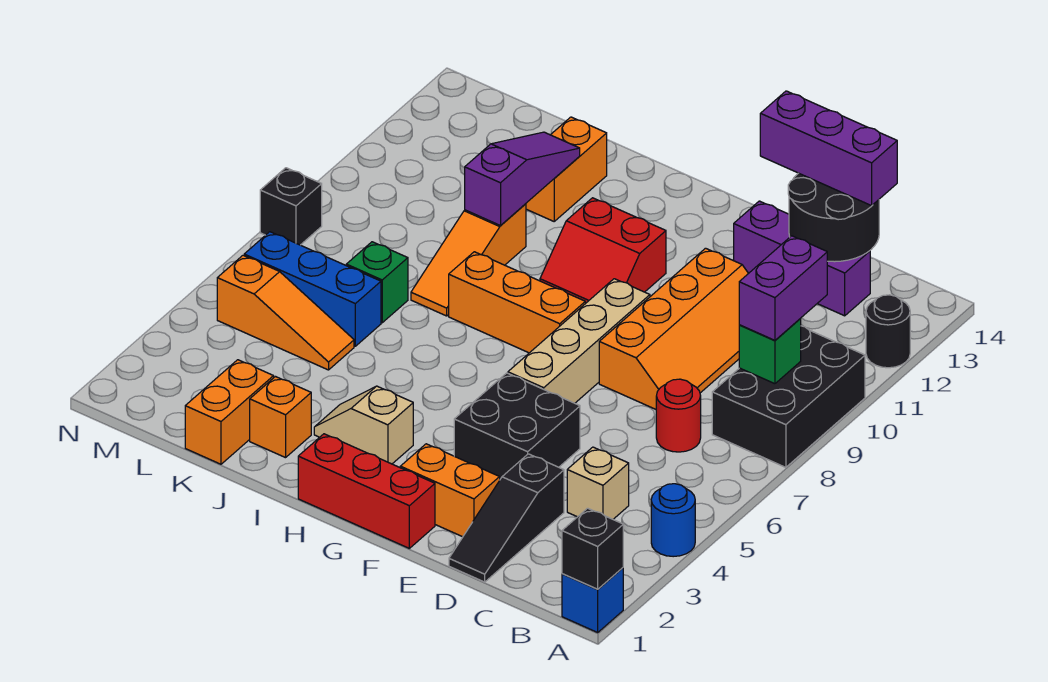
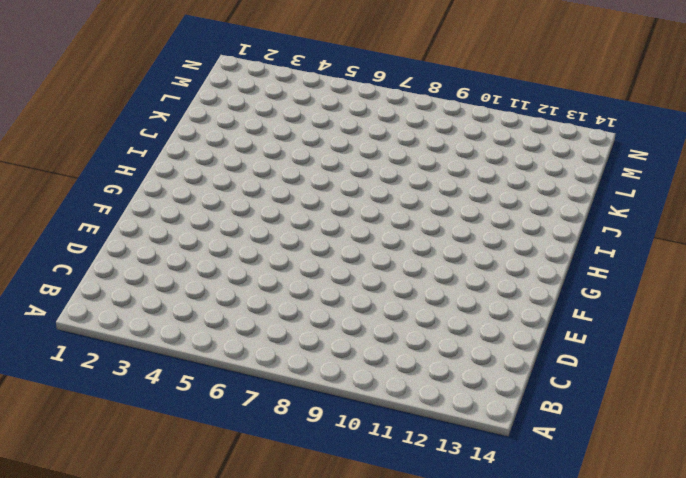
none -> blue brick A1 level 1
none -> blue round brick A4 level 1
none -> black brick A8:B10 level 1
none -> black round brick A12 level 1

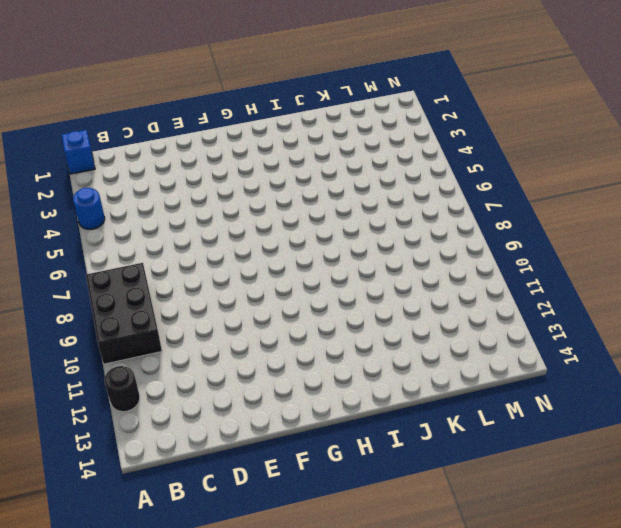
none -> tan brick C4 level 1
none -> red round brick C7 level 1
none -> purple brick C13:E13 level 1
none -> black slope D1:D3 level 1 top 3

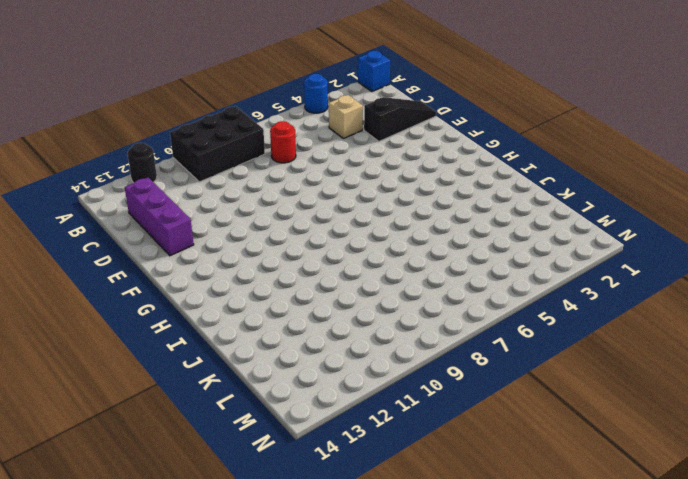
none -> orange slope D8:E11 level 1 top E
none -> orange brick E2:F2 level 1
none -> black brick E4:F5 level 1
none -> red brick F1:H1 level 1

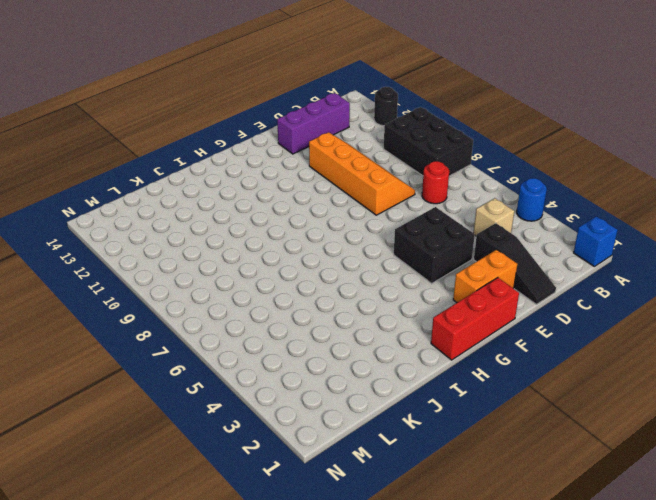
none -> tan brick F6:F9 level 1
none -> orange brick G8:I8 level 1
none -> red slope G10:H11 level 1 top 11
none -> tan slope H3:I3 level 1 top H

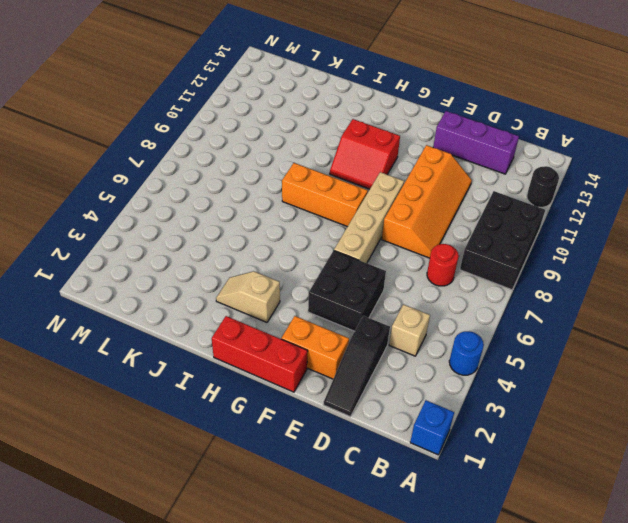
none -> orange brick J2 level 1
none -> orange slope J8:J10 level 1 top 10
none -> orange brick J12:J13 level 1
none -> orange brick K1:K2 level 1

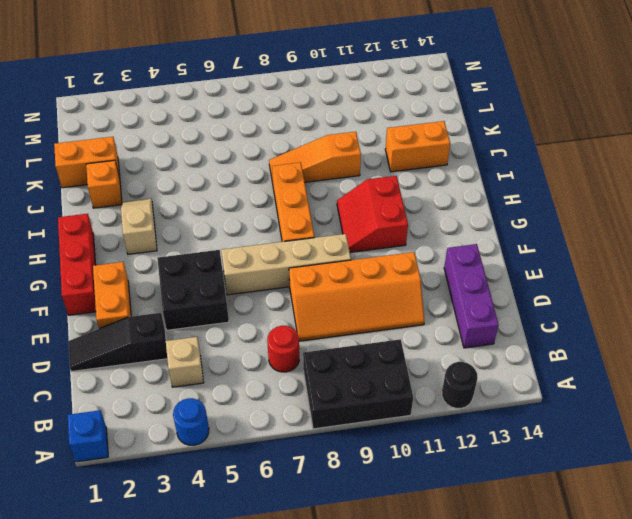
none -> orange slope K5:M5 level 1 top M
none -> blue brick K6:M6 level 1
none -> green brick K7 level 1
none -> black brick N8 level 1

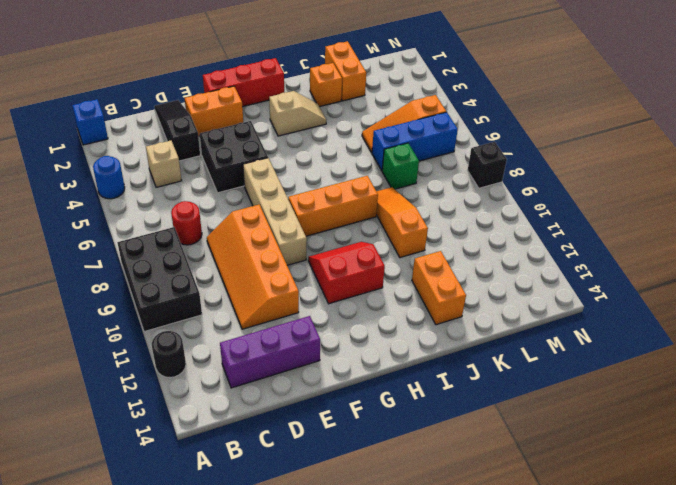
none -> black brick A1 level 2
none -> green brick B9 level 2
none -> black round brick C13:D14 level 2
none -> purple slope J10:J12 level 2 top 10

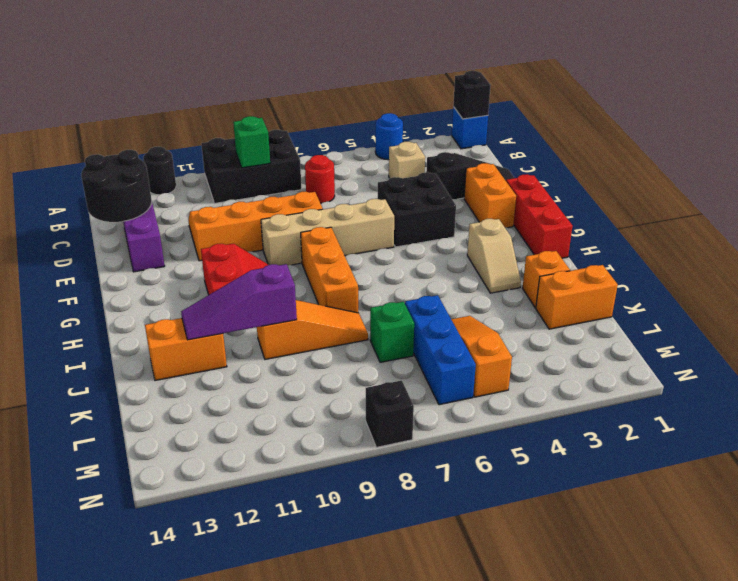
none -> purple brick B9:B10 level 3
none -> purple brick C14:E14 level 3

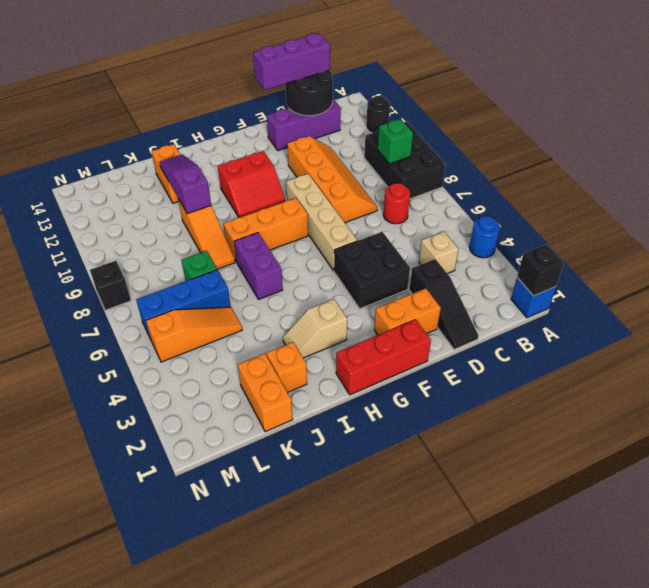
purple brick I6:I7 level 1 -> purple brick B9:B10 level 3

